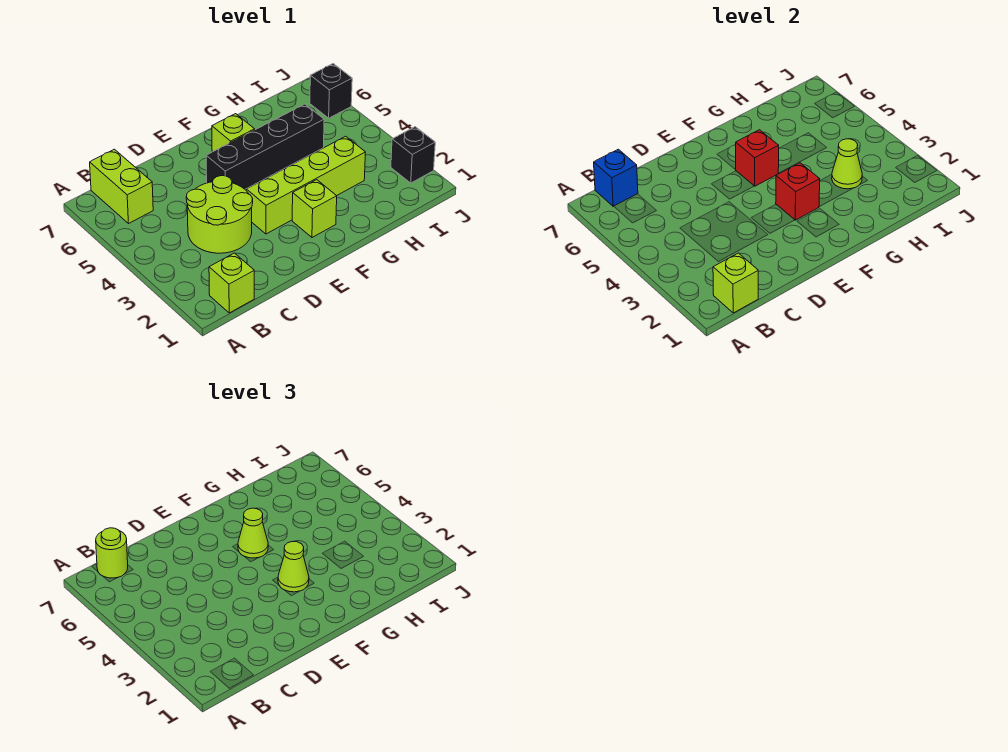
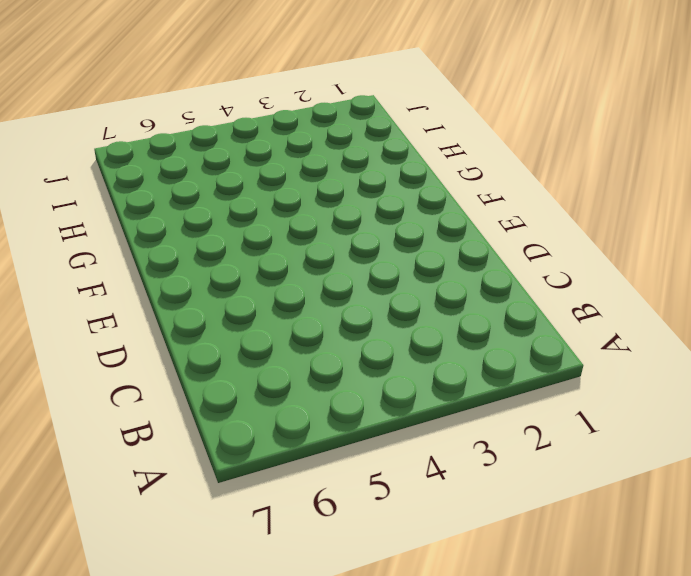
none -> lime brick B1 level 1
none -> lime brick B6:B7 level 1
none -> lime round brick C3:D4 level 1

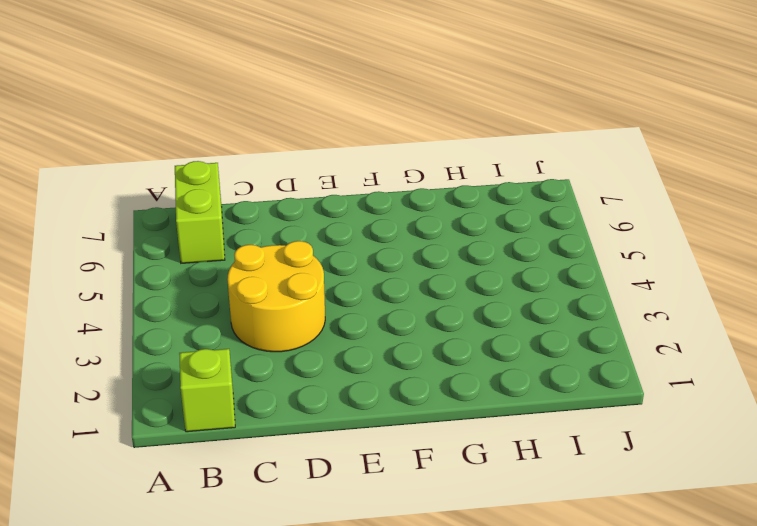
yellow round brick C3:D4 level 1 -> lime round brick C3:D4 level 1
none -> lime brick E3:H3 level 1
none -> black brick E5:H5 level 1
none -> lime brick F2 level 1

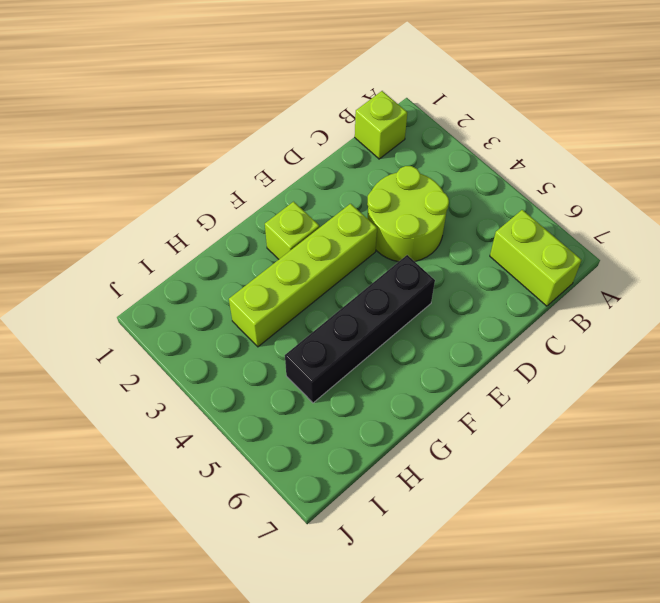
none -> lime brick F6 level 1
none -> black brick J2 level 1
none -> black brick J6 level 1

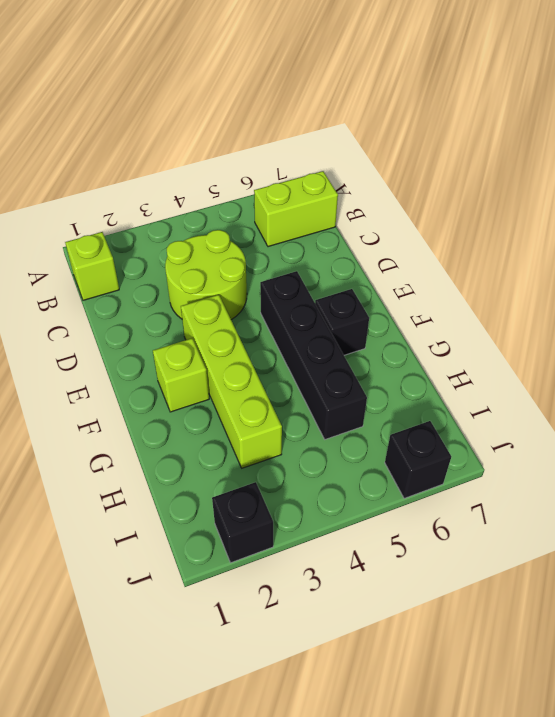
black brick F6 level 1 -> lime brick F6 level 1
none -> lime brick B1 level 2
none -> blue brick B7 level 2
none -> red brick F3 level 2

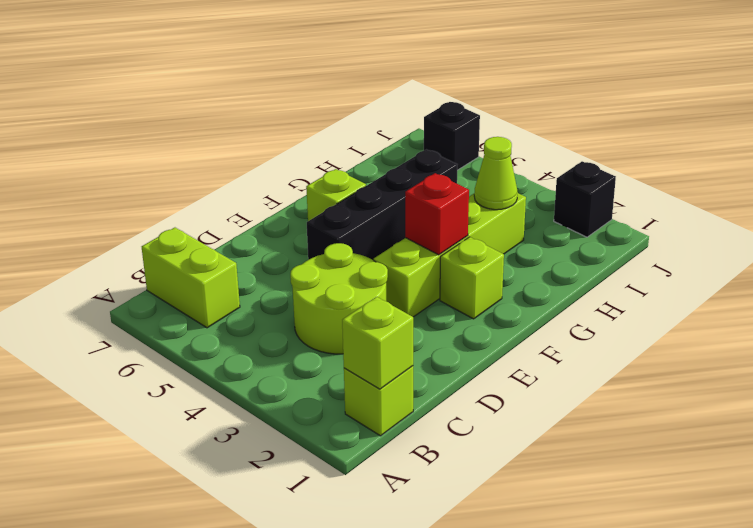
none -> blue brick B7 level 2
none -> red brick F5 level 2
none -> lime round brick B7 level 3

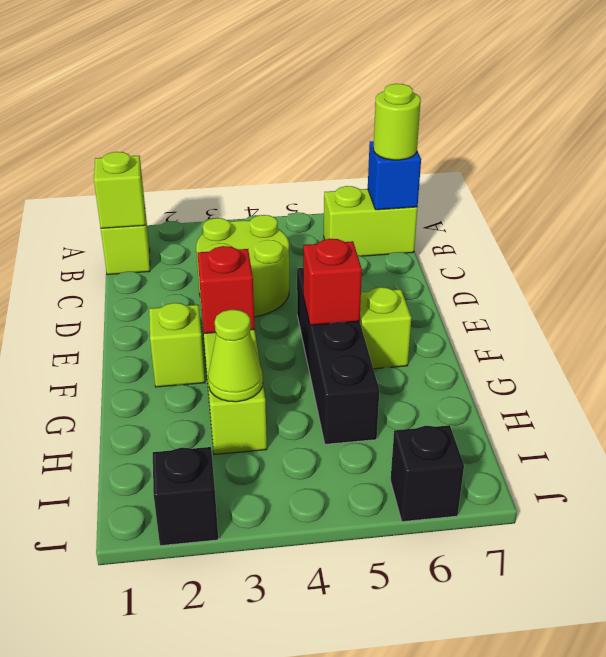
none -> lime cone F3 level 3
none -> lime cone F5 level 3

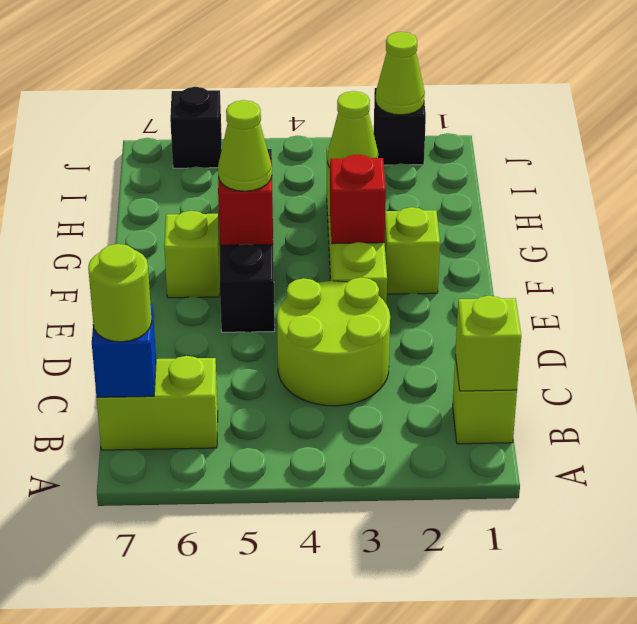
lime cone J2 level 2 -> lime cone F3 level 3

